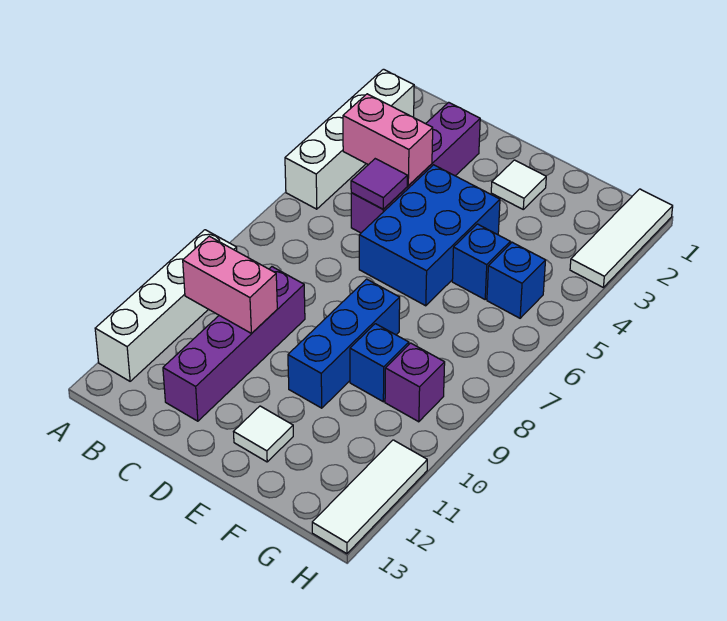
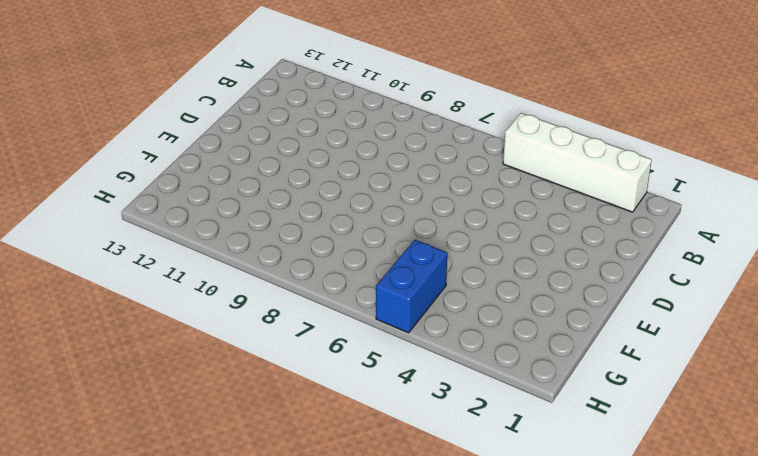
blue brick G5:H5 level 1 -> blue brick G5 level 1
none -> white brick A9:A12 level 1
none -> purple brick C2:C5 level 1
none -> purple brick C9:C12 level 1

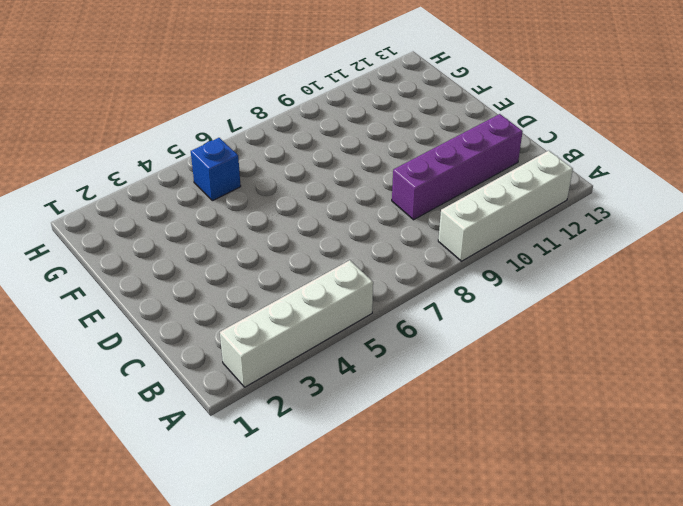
none -> purple brick C2:C5 level 1
none -> blue brick D4:E6 level 1
none -> white tile E2 level 1

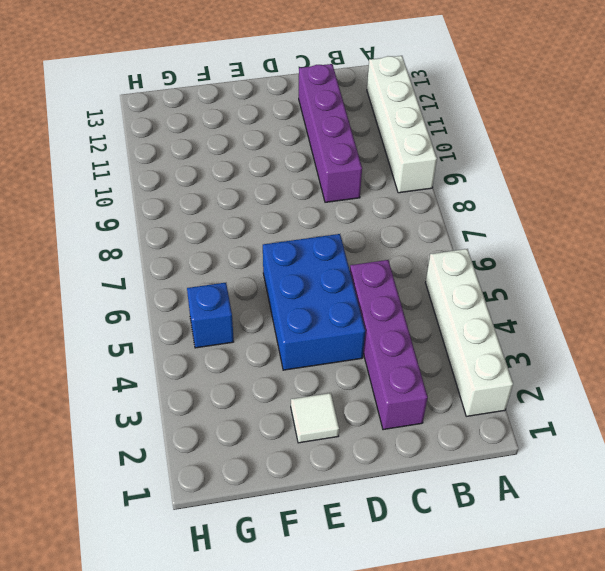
none -> blue brick E8:E10 level 1
none -> white tile E12 level 1
none -> blue brick F5 level 1

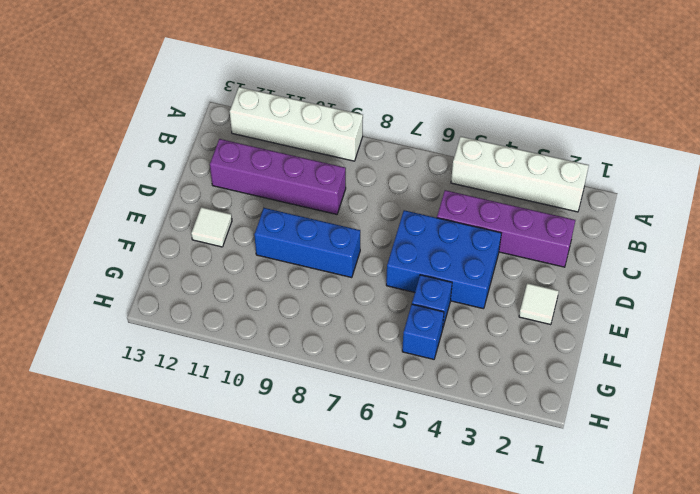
none -> blue brick F9 level 1
none -> purple brick G9 level 1
none -> white tile H1:H3 level 1

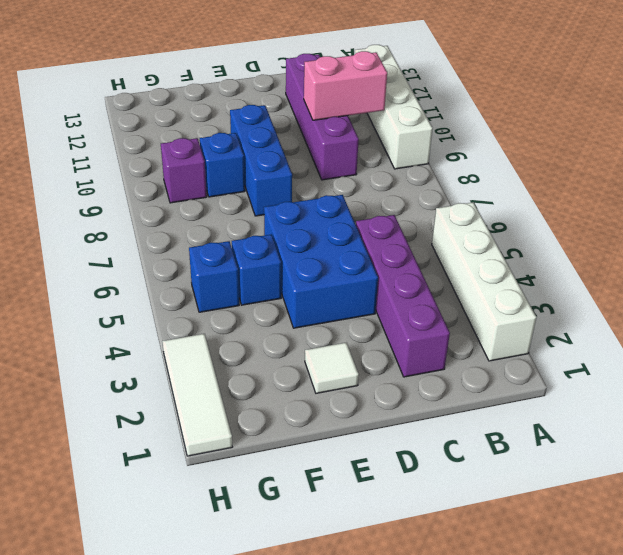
none -> white tile E12 level 1
none -> white tile H11:H13 level 1
none -> pink brick B4:C4 level 2

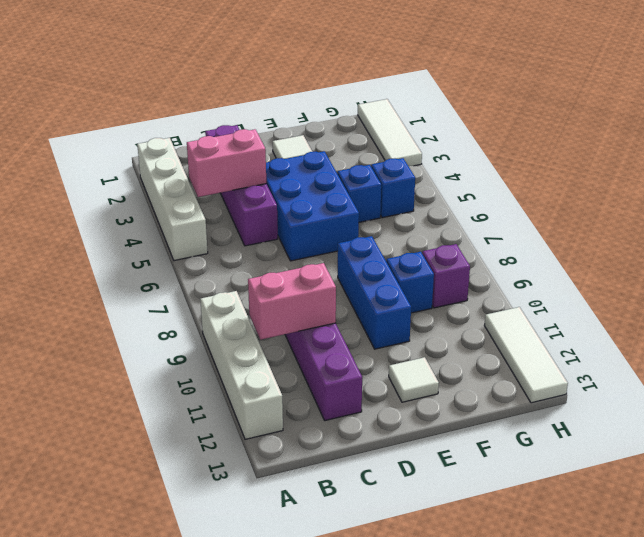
none -> purple tile C5 level 2

